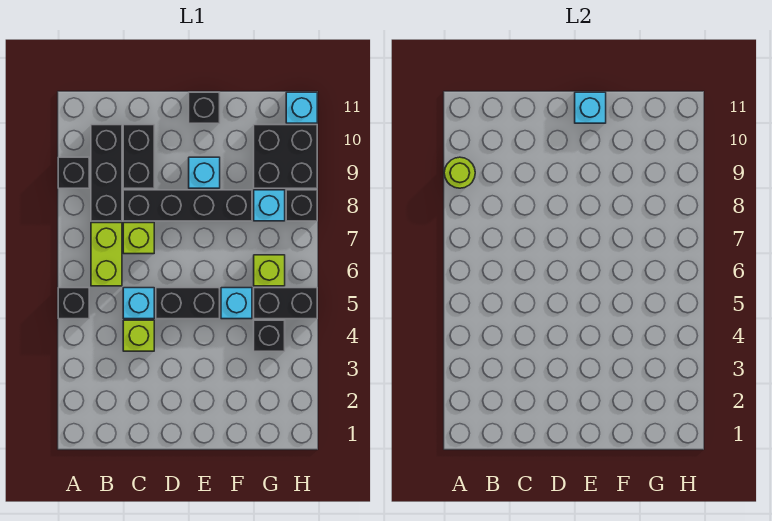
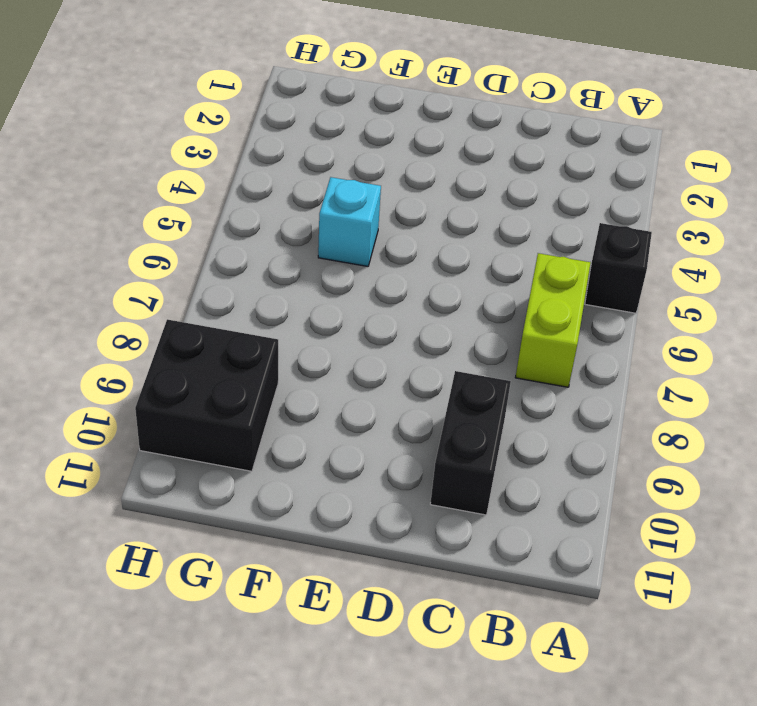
none -> black brick A9 level 1
none -> black brick B8:B10 level 1
none -> lime brick C4 level 1

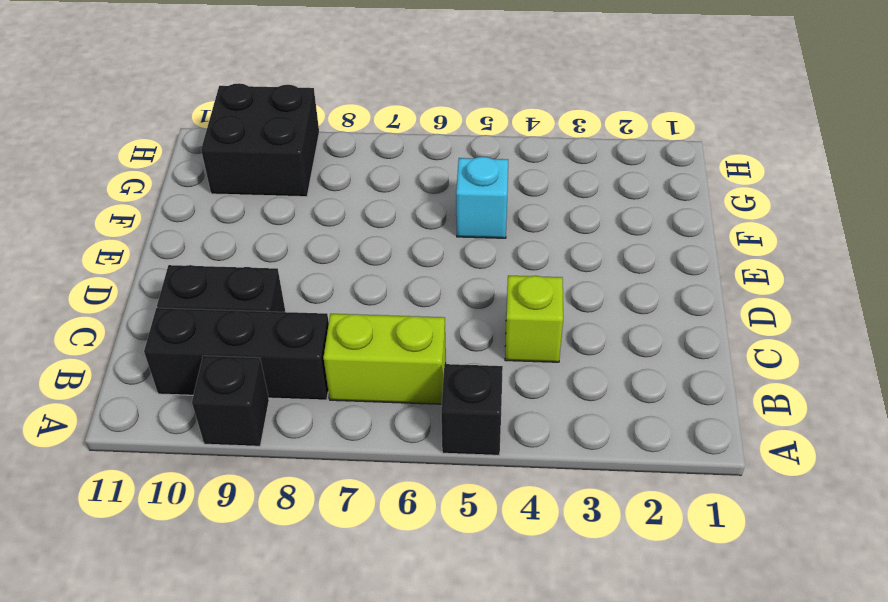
none -> cyan brick C5 level 1
none -> lime brick C7 level 1
none -> black brick C8:F8 level 1

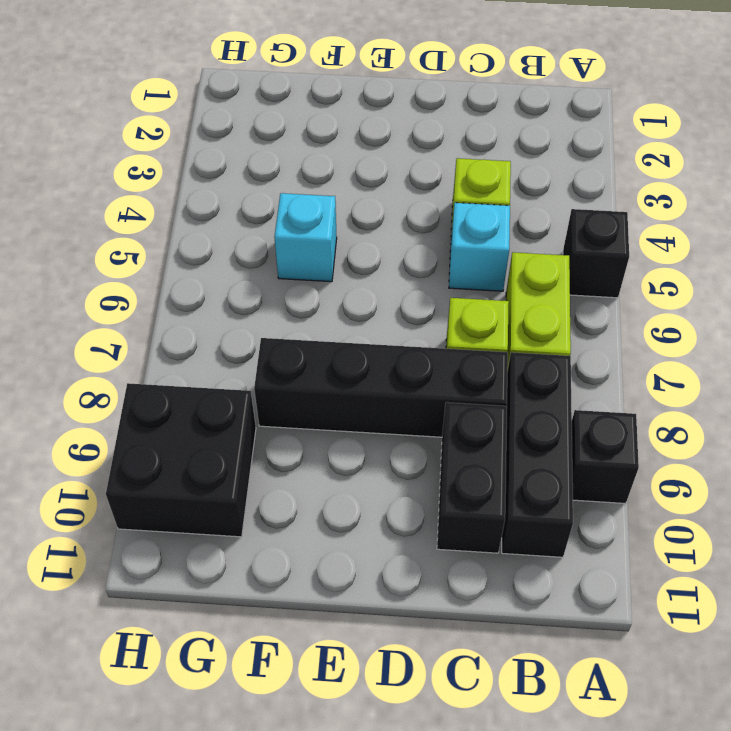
none -> black brick D5:E5 level 1
none -> cyan brick E9 level 1
none -> black brick E11 level 1

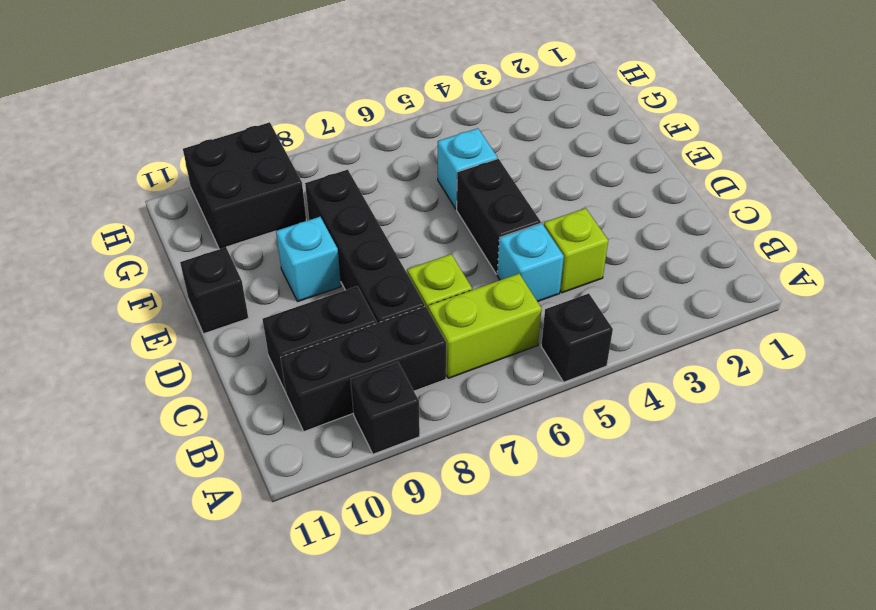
none -> black brick G4 level 1
none -> black brick G5:H5 level 1
none -> lime brick G6 level 1

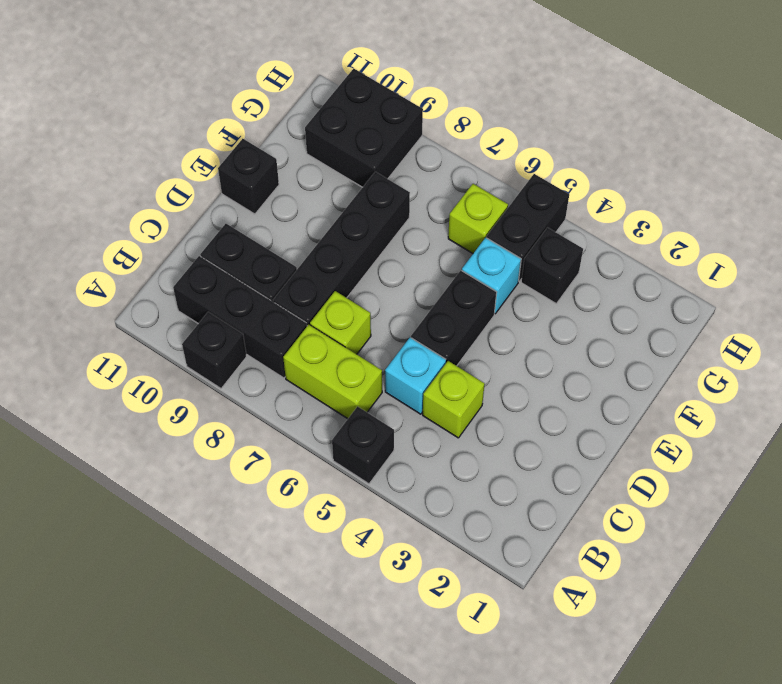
none -> cyan brick E9 level 1
none -> cyan brick G8 level 1
none -> black brick H8 level 1

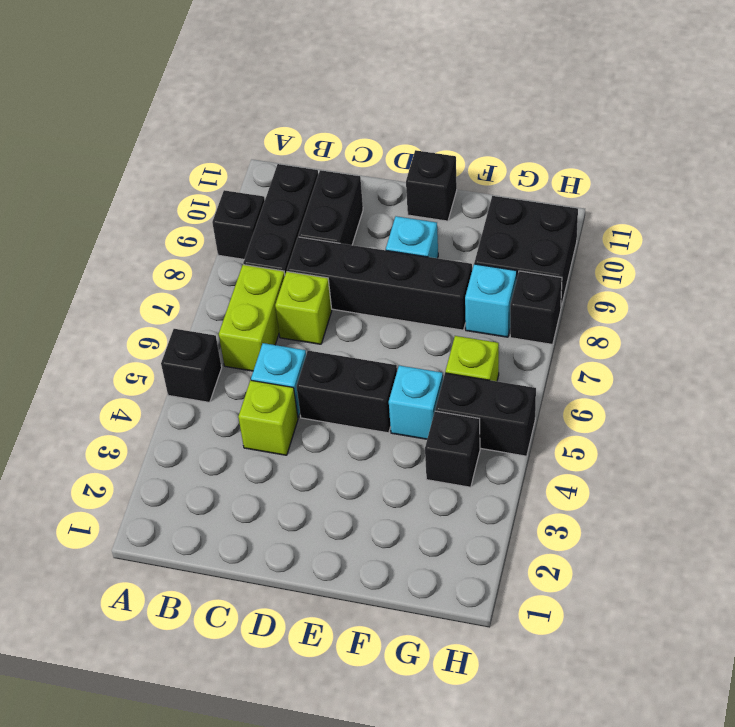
none -> cyan brick H11 level 1
none -> lime round brick A9 level 2
none -> cyan brick E11 level 2

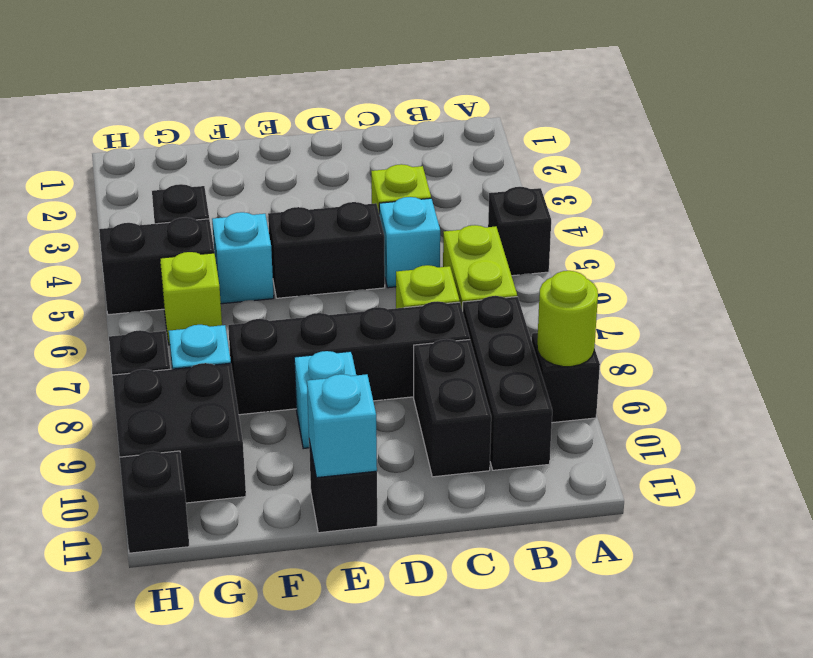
black brick H11 level 1 -> cyan brick H11 level 1

